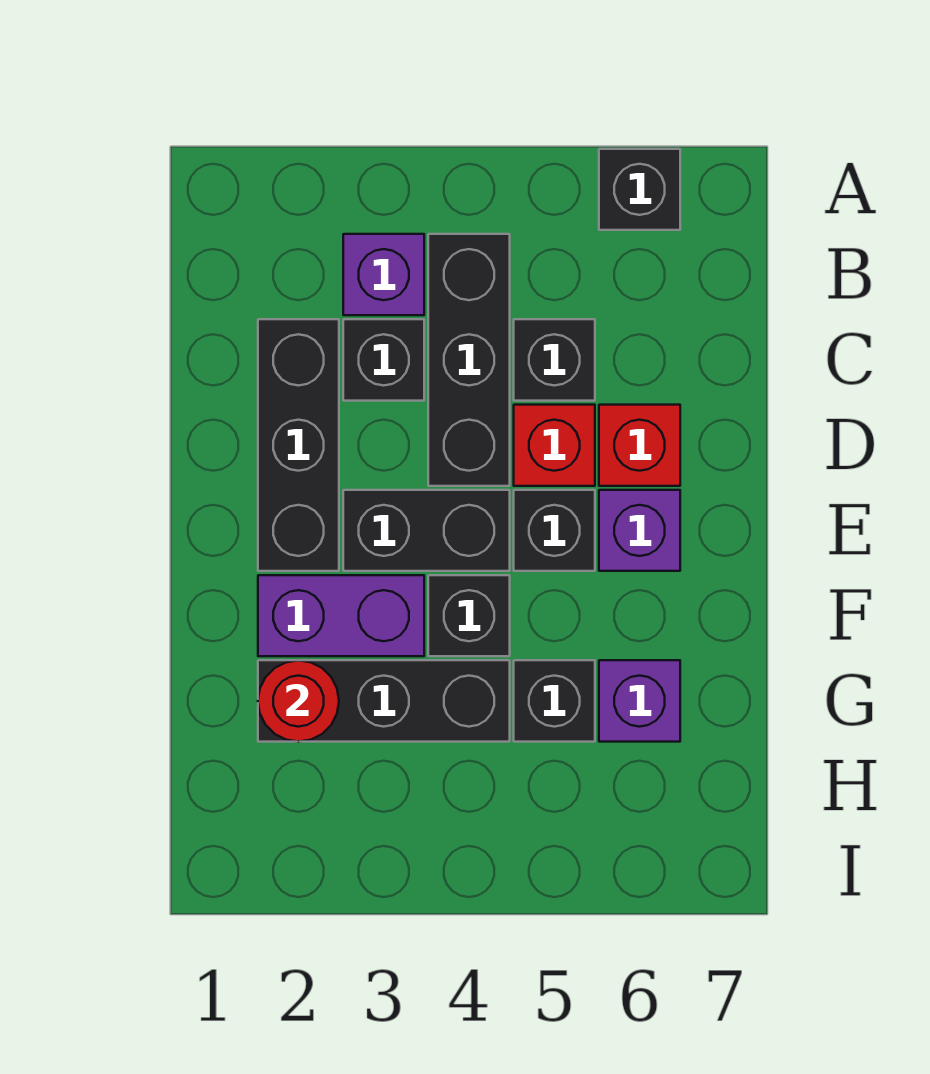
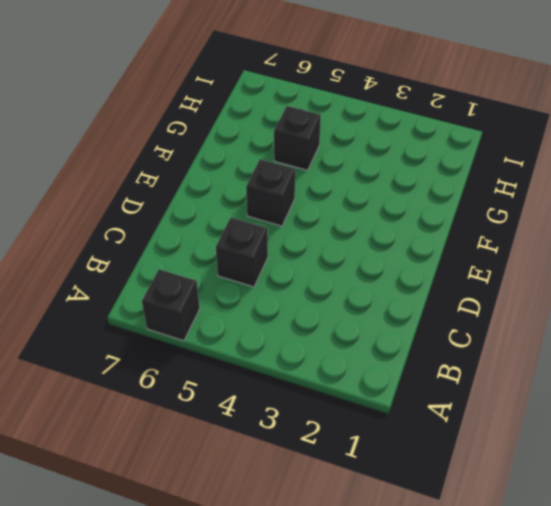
none -> purple brick B3 level 1
none -> black brick B4:D4 level 1
none -> black brick C2:E2 level 1

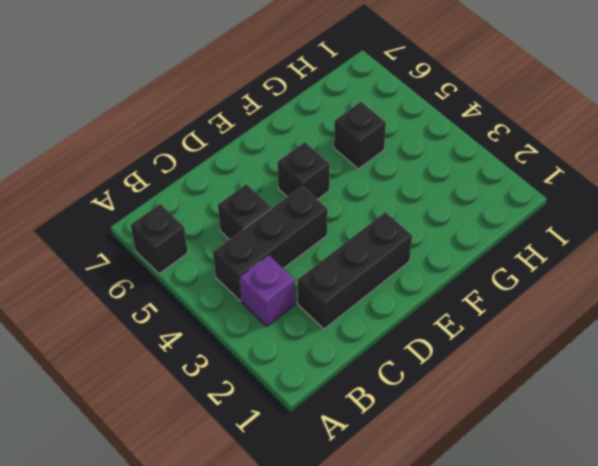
none -> black brick C3 level 1
none -> red brick D5 level 1
none -> red brick D6 level 1

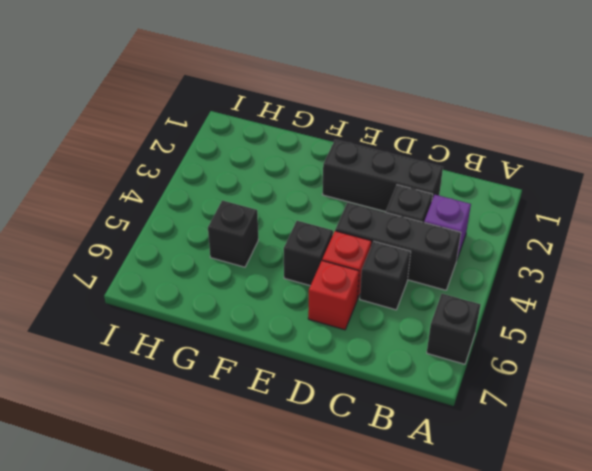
none -> black brick E3:E4 level 1
none -> purple brick E6 level 1
none -> purple brick F2:F3 level 1

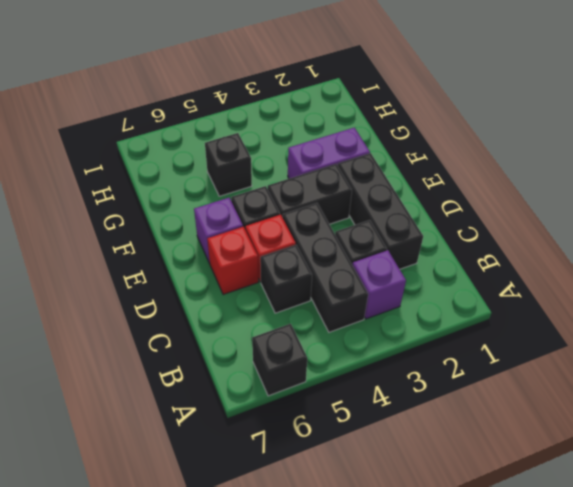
none -> black brick F4 level 1
none -> black brick G2:G4 level 1
none -> purple brick G6 level 1

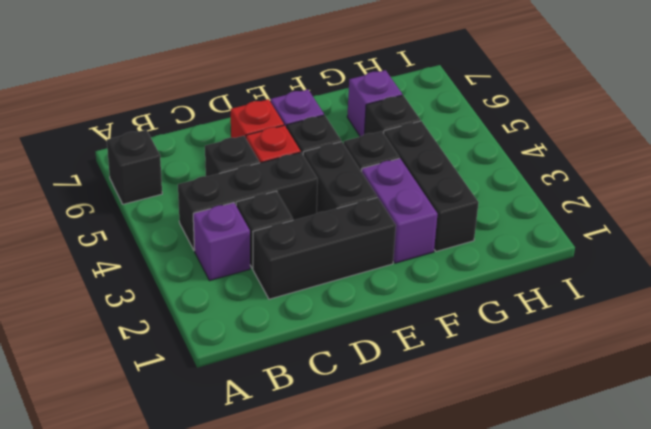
none -> red round brick G2 level 2

